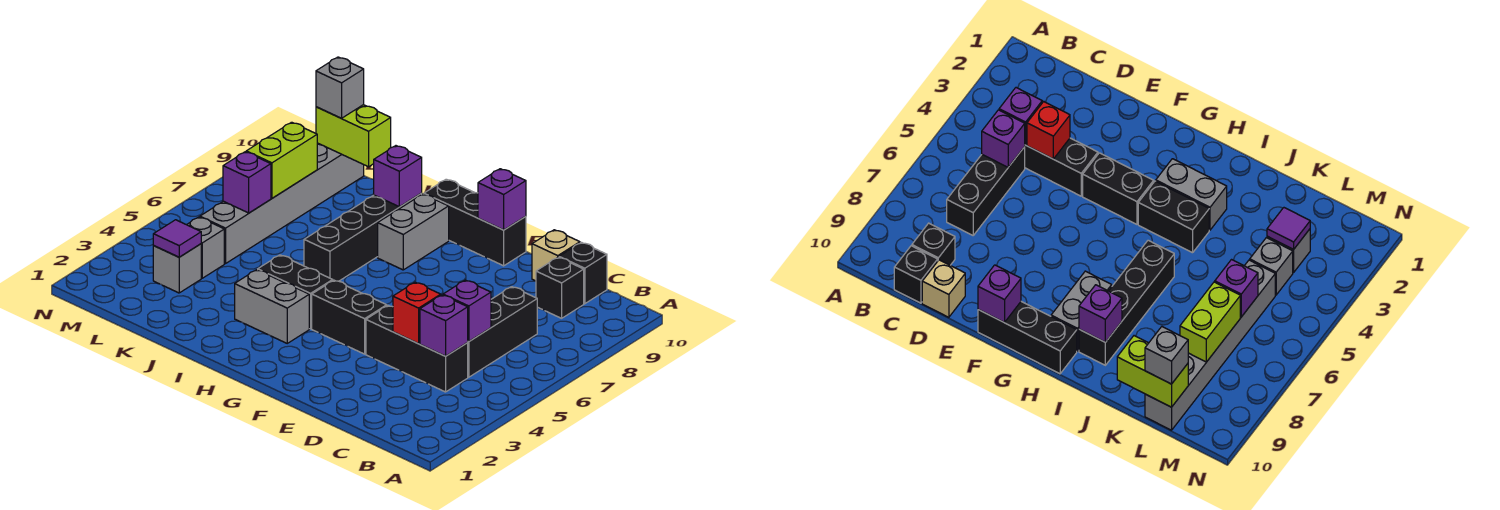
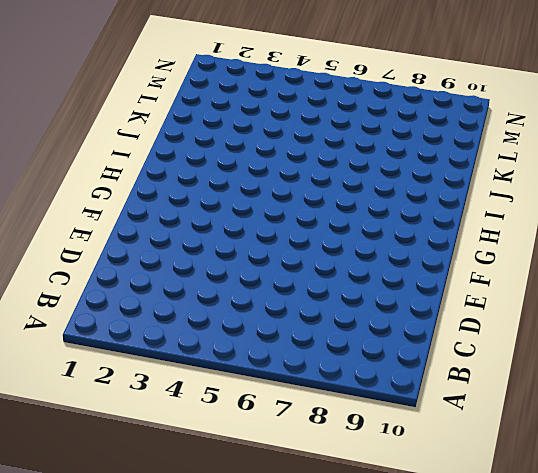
none -> black brick C4:E4 level 1
none -> black brick C5:C7 level 1
none -> black brick C9 level 1

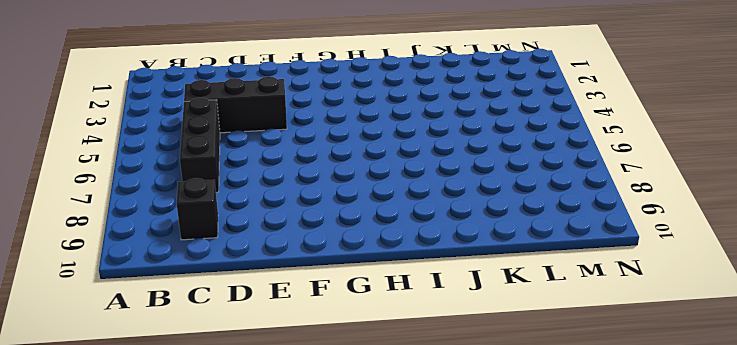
none -> black brick C10 level 1
none -> tan brick D10 level 1
none -> black brick F4:G4 level 1

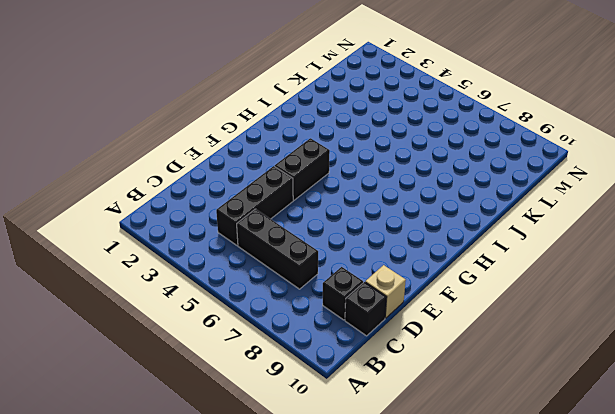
none -> black brick F10:H10 level 1
none -> grey brick H3:I3 level 1
none -> black brick H4:I4 level 1

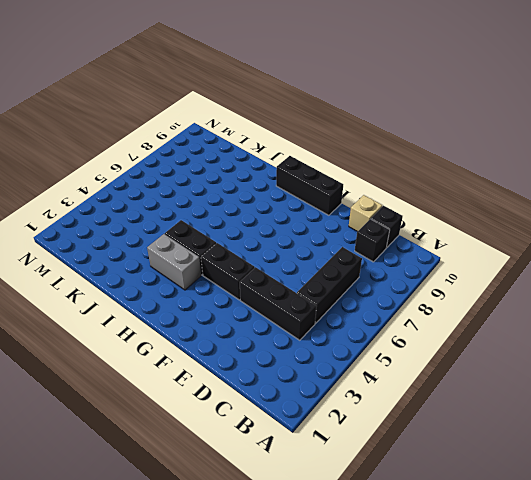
none -> grey brick H8:H9 level 1
none -> black brick I6:I9 level 1
none -> grey brick L3 level 1

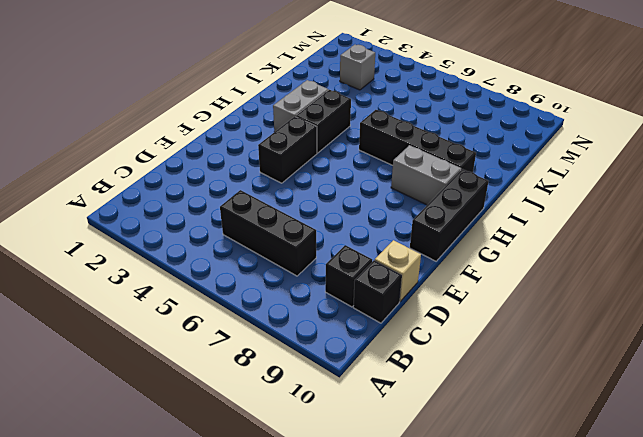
none -> black brick C4:E4 level 1
none -> grey brick L4 level 1
none -> grey brick L5:L10 level 1

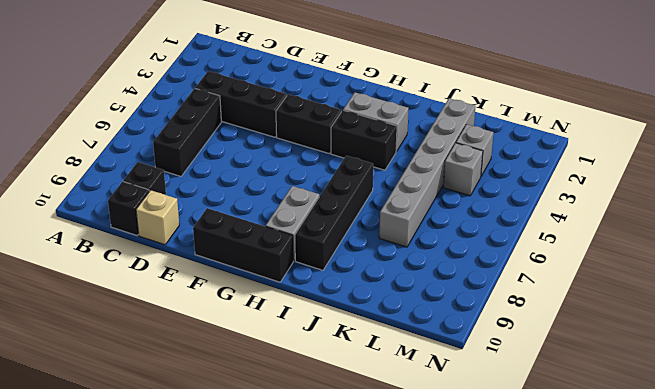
grey brick K2:K7 level 1 -> grey brick L5:L10 level 1
none -> purple brick C4 level 2
none -> purple brick C5 level 2
none -> red brick D4 level 2

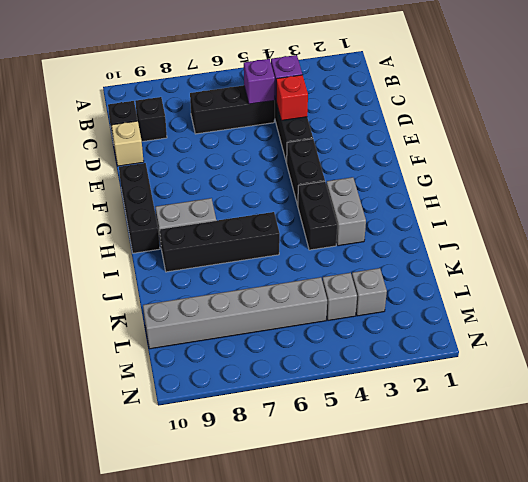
none -> purple brick F10 level 2
none -> purple brick I9 level 2
none -> lime brick K10:L10 level 2

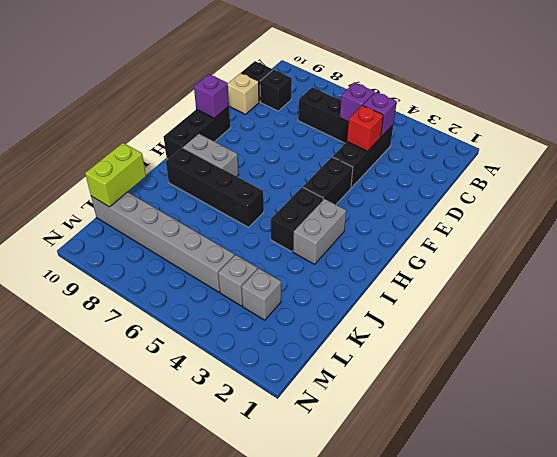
none -> purple brick I9 level 2
none -> purple tile L3 level 2
none -> purple brick L6 level 2

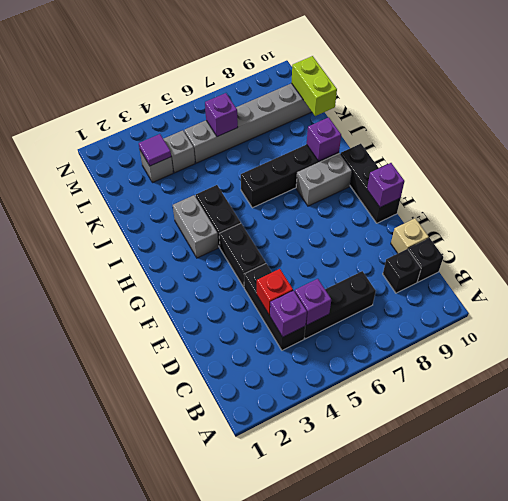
none -> lime brick L7:L8 level 2
none -> grey brick L10 level 3

